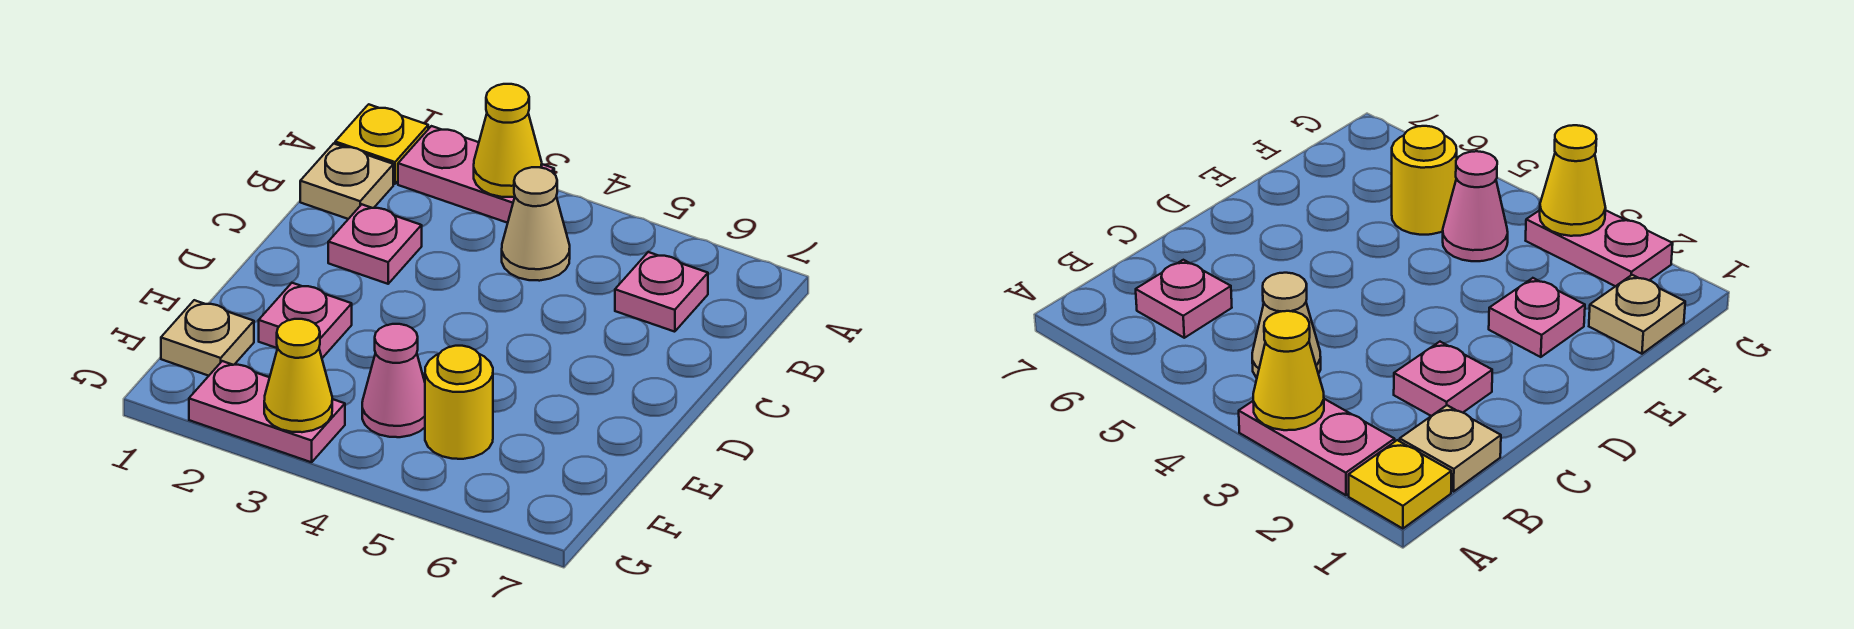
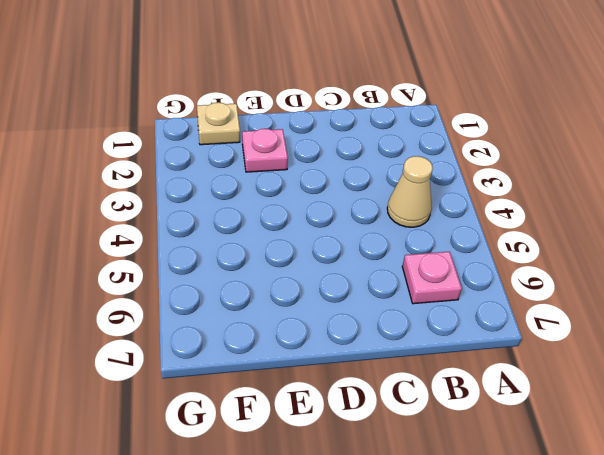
none -> yellow plate A1 level 1
none -> pink plate A2:A3 level 1
none -> tan plate B1 level 1

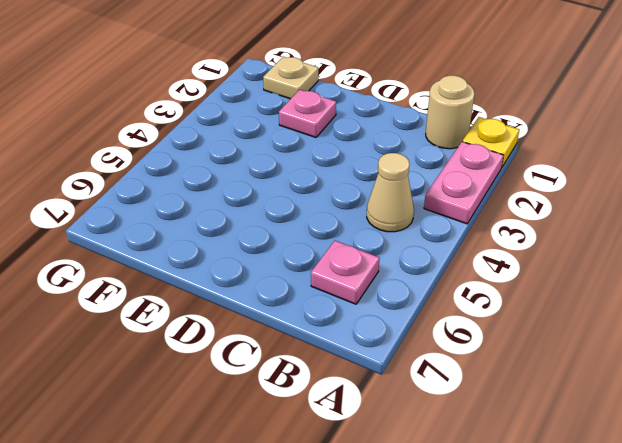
tan round brick B1 level 1 -> tan plate B1 level 1
none -> pink plate C2 level 1
none -> pink cone F4 level 1
none -> yellow round brick F5 level 1

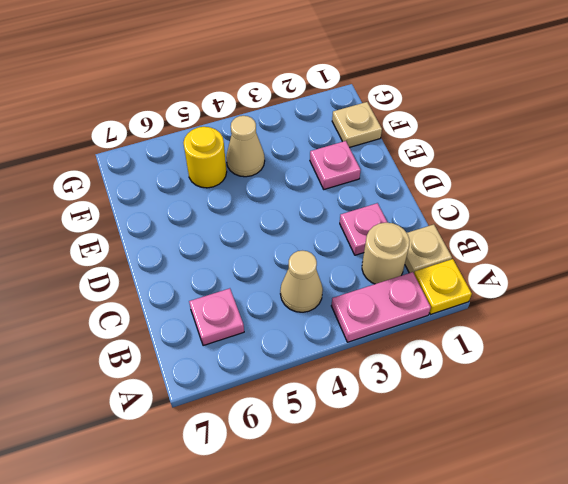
tan round brick B2 level 1 -> none
tan cone F4 level 1 -> pink cone F4 level 1
none -> pink plate G2:G3 level 1
none -> yellow cone A3 level 2
none -> yellow cone G3 level 2

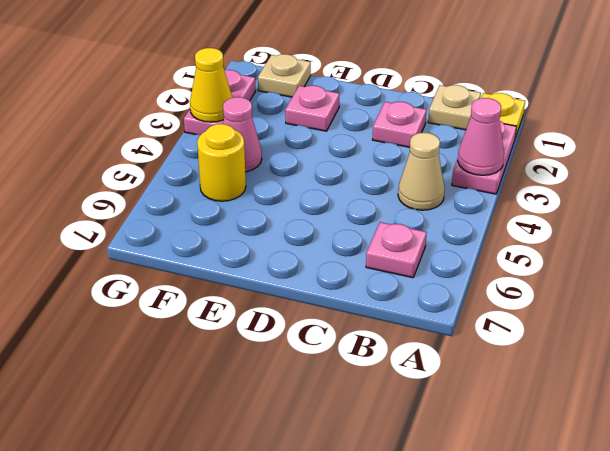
pink cone A3 level 2 -> yellow cone A3 level 2

